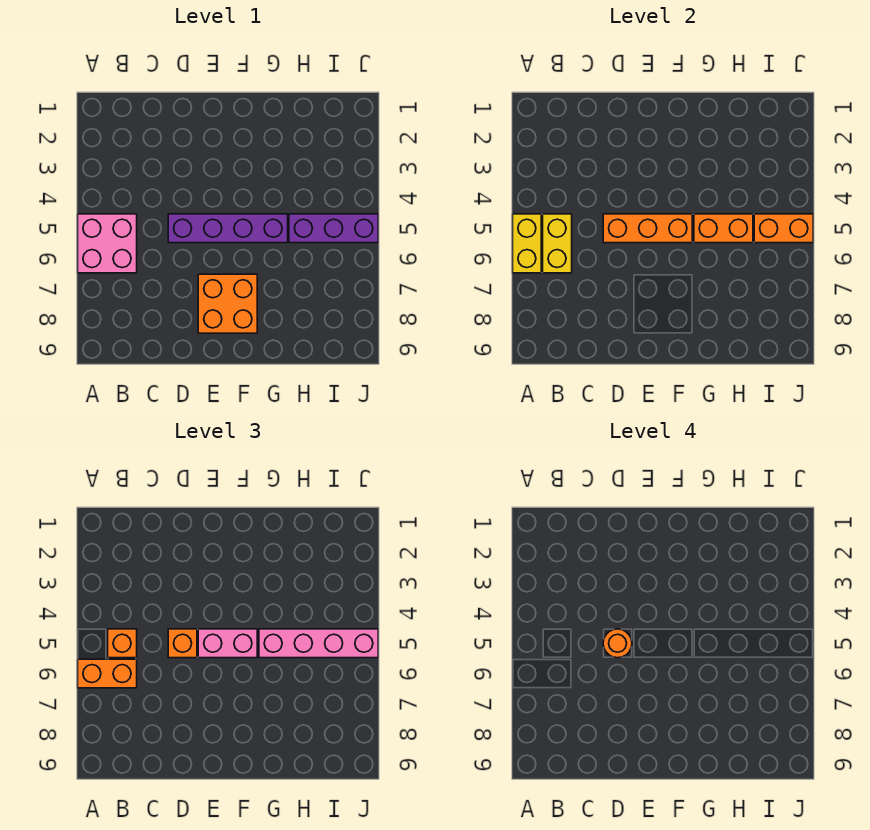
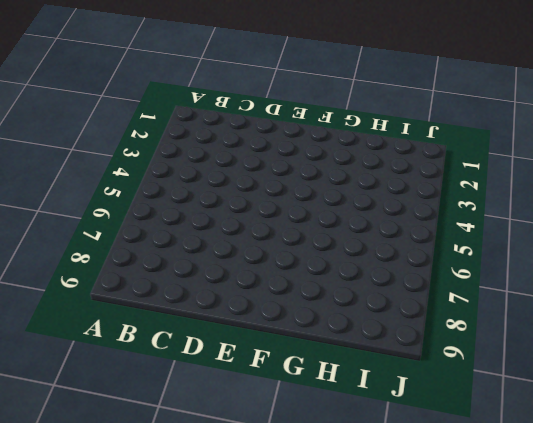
none -> pink brick A5:B6 level 1
none -> purple brick D5:G5 level 1
none -> orange brick E7:F8 level 1

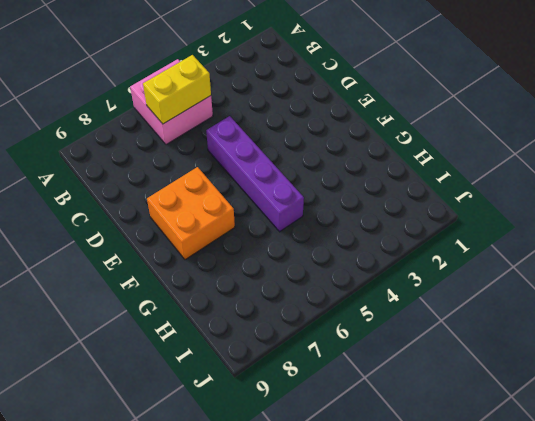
none -> purple brick H5:J5 level 1
none -> yellow brick A5:A6 level 2
none -> orange brick D5:F5 level 2

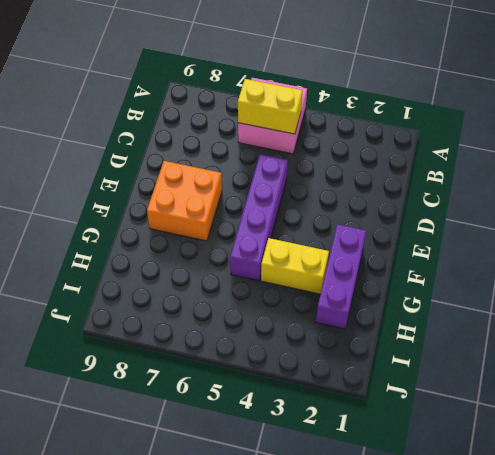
purple brick F2:H2 level 1 -> purple brick H5:J5 level 1
yellow brick G3:G4 level 1 -> yellow brick A5:A6 level 2
none -> orange brick D5:F5 level 2
none -> orange brick G5:H5 level 2
none -> orange brick I5:J5 level 2

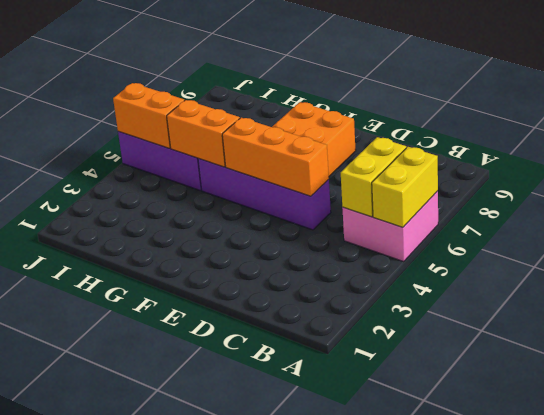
none -> orange brick A6:B6 level 3
none -> orange brick B5 level 3
none -> orange brick D5 level 3

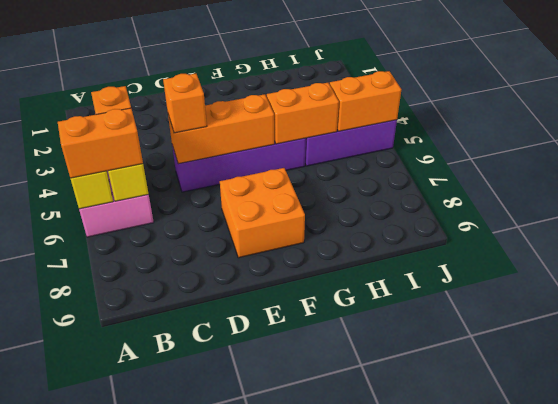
none -> pink brick E5:F5 level 3
none -> pink brick G5:J5 level 3
none -> orange round brick D5 level 4

